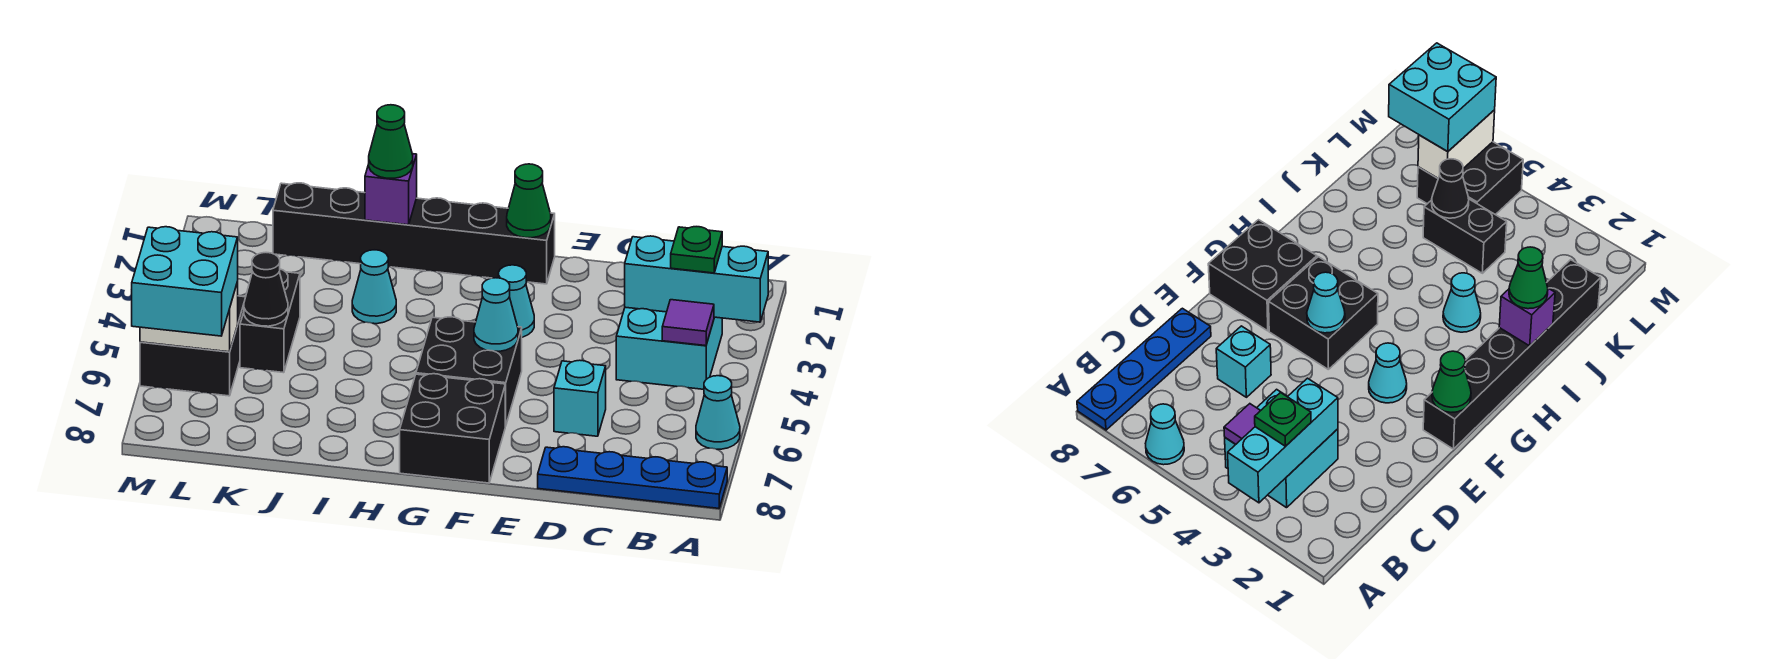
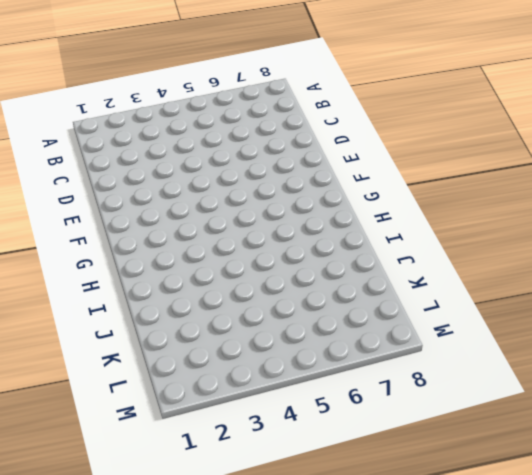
none -> cyan cone A6 level 1
none -> blue plate A8:D8 level 1
none -> cyan brick B3:C4 level 1

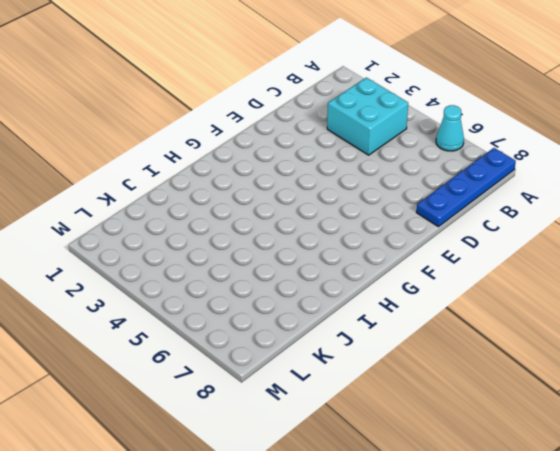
none -> cyan brick D6 level 1
none -> black brick F1:K1 level 1
none -> cyan cone F3 level 1

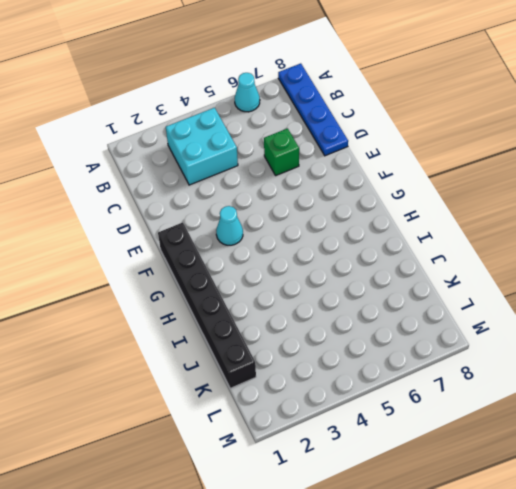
green brick D6 level 1 -> cyan brick D6 level 1
none -> black brick F5:G6 level 1
none -> black brick F7:G8 level 1
none -> cyan cone I3 level 1

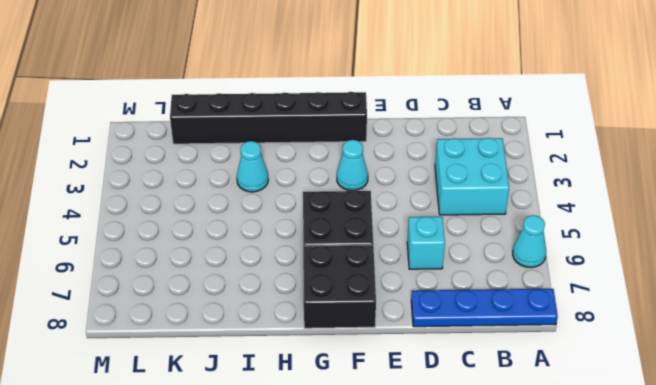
none -> black brick K4:K5 level 1
none -> black brick L5:M6 level 1
none -> cyan brick A3:C3 level 2

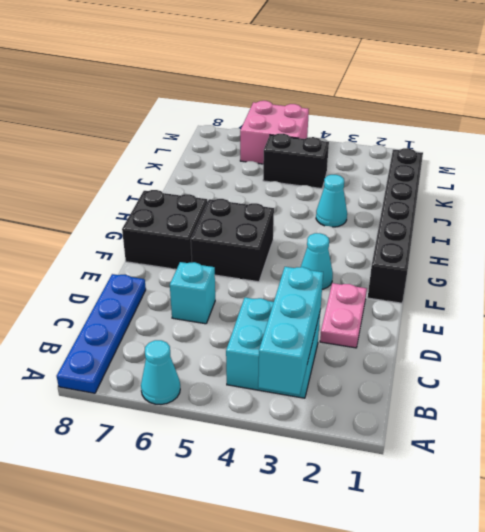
pink plate D2:E2 level 1 -> none
pink brick L5:M6 level 1 -> black brick L5:M6 level 1
none -> purple tile B4 level 2
none -> green cone F1 level 2
none -> cyan cone F5 level 2

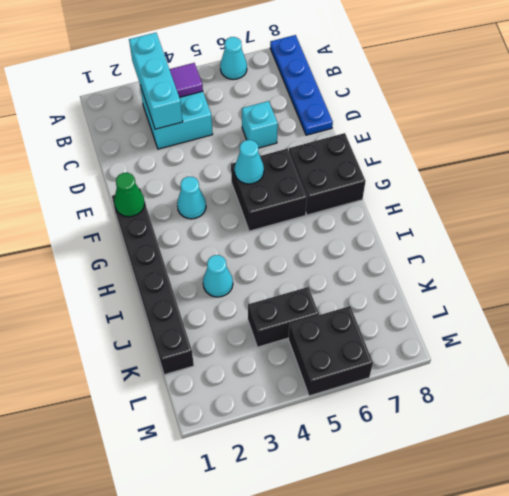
none -> purple brick I1 level 2
none -> black cone K5 level 2
none -> white brick L6:M6 level 2

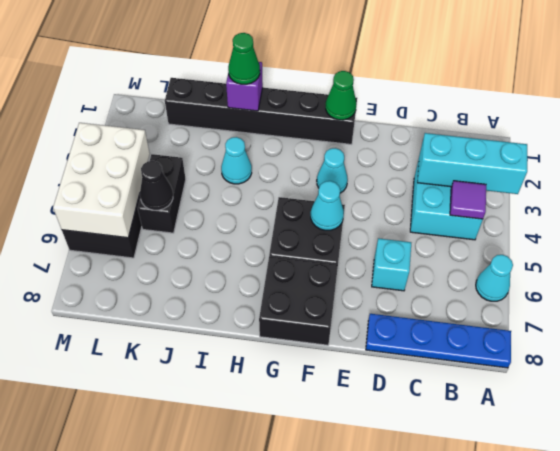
white brick L4:M6 level 2 -> white brick L6:M6 level 2
none -> green plate B3 level 3
none -> cyan brick L6:M7 level 3

